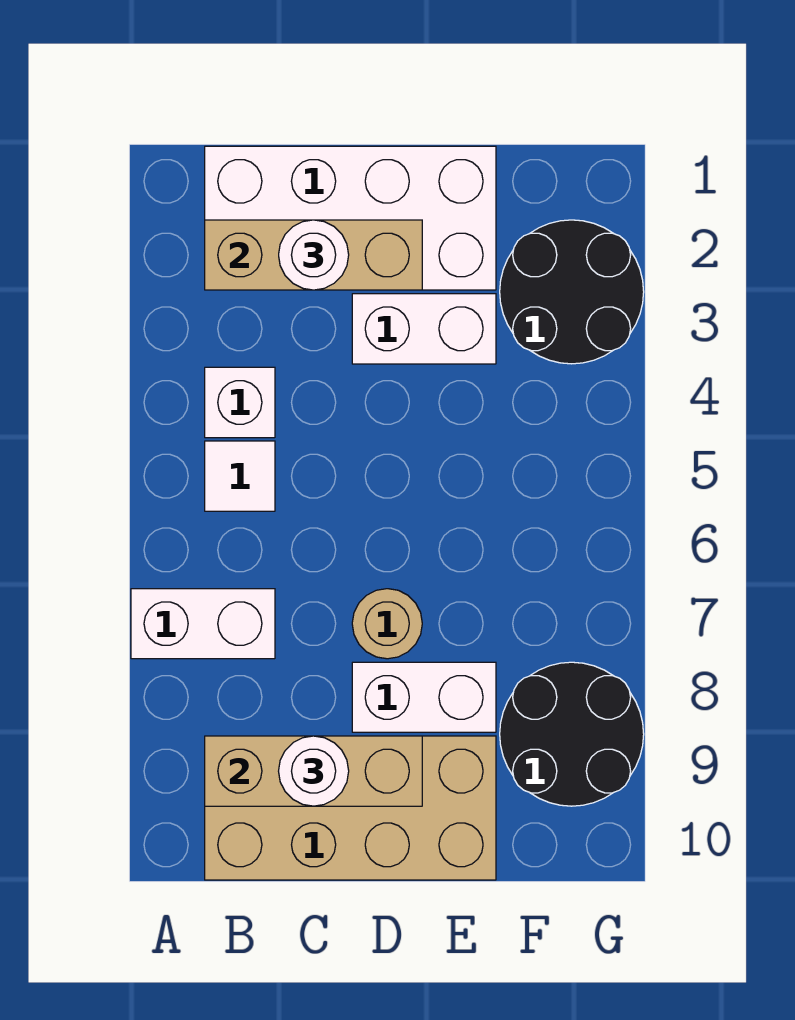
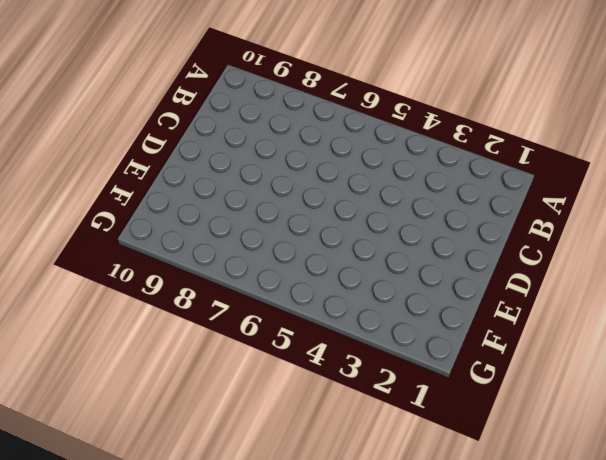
none -> white brick A7:B7 level 1
none -> white brick B1:E2 level 1
none -> white brick B4 level 1

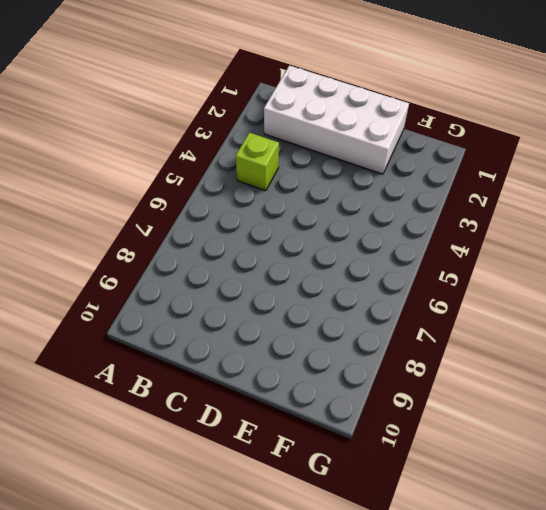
lime brick B4 level 1 -> white brick B4 level 1
none -> white brick A7:B7 level 1
none -> white tile B5 level 1
none -> tan brick B9:E10 level 1

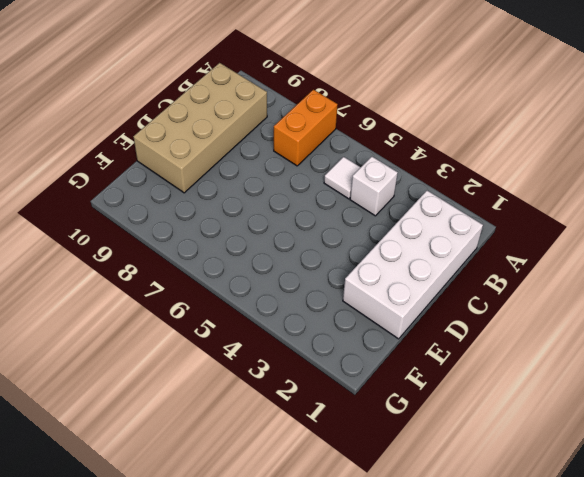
orange brick A7:B7 level 1 -> white brick A7:B7 level 1
none -> white brick D3:E3 level 1
none -> tan round brick D7 level 1
none -> white brick D8:E8 level 1

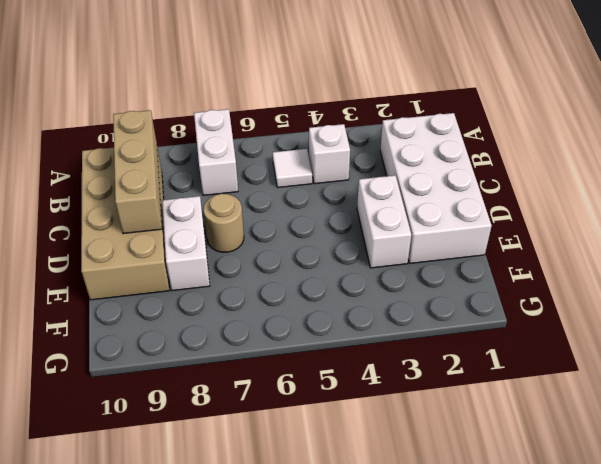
none -> black round brick F2:G3 level 1
none -> black round brick F8:G9 level 1
none -> tan brick B2:D2 level 2

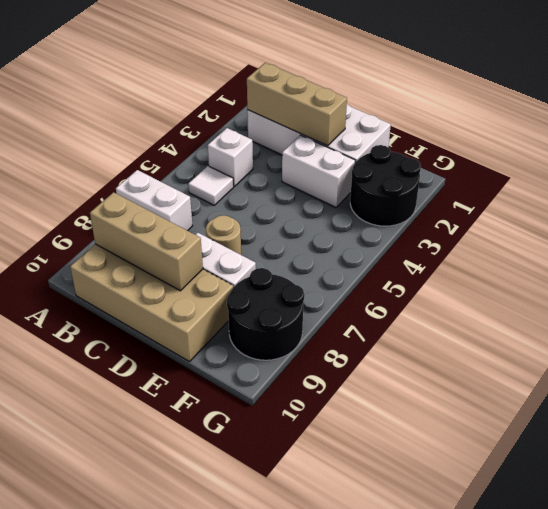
none -> white round brick C2 level 3
none -> white round brick C9 level 3

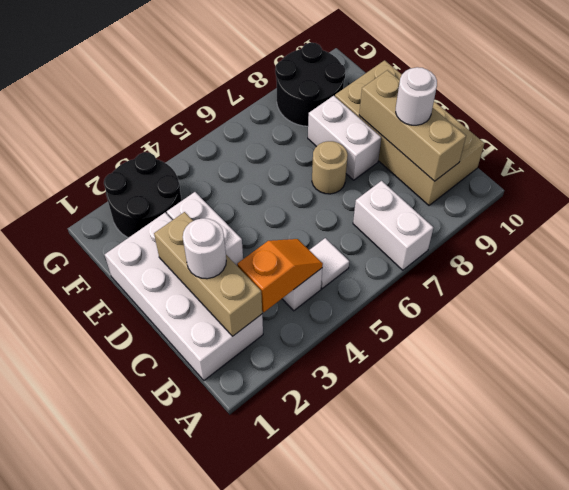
orange slope B3:B4 level 2 top 3 -> none

